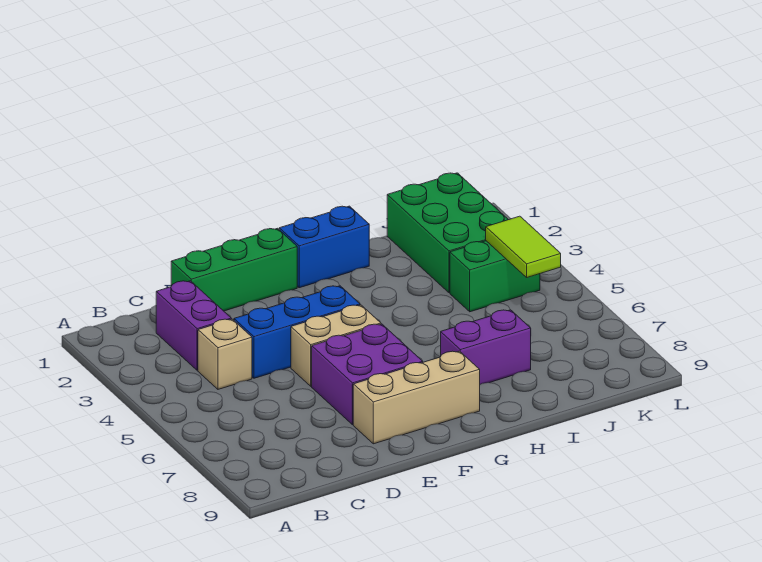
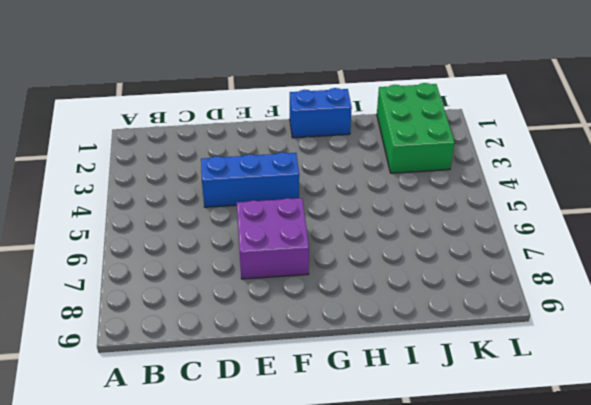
none -> purple brick C2:C3 level 1
none -> tan brick C4 level 1
none -> green brick D1:F1 level 1

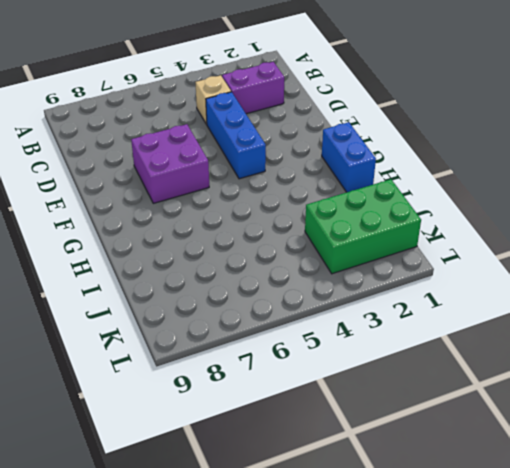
none -> green brick D1:F1 level 1
none -> tan brick E5:F5 level 1
none -> tan brick E8:G8 level 1

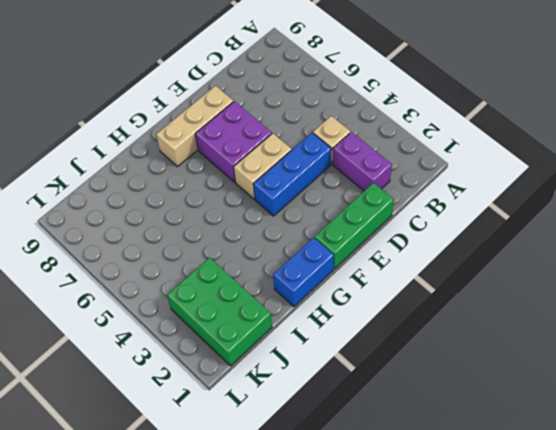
none -> purple brick H7:I7 level 1
none -> green brick J4:K4 level 1
none -> lime tile K4:K5 level 2

